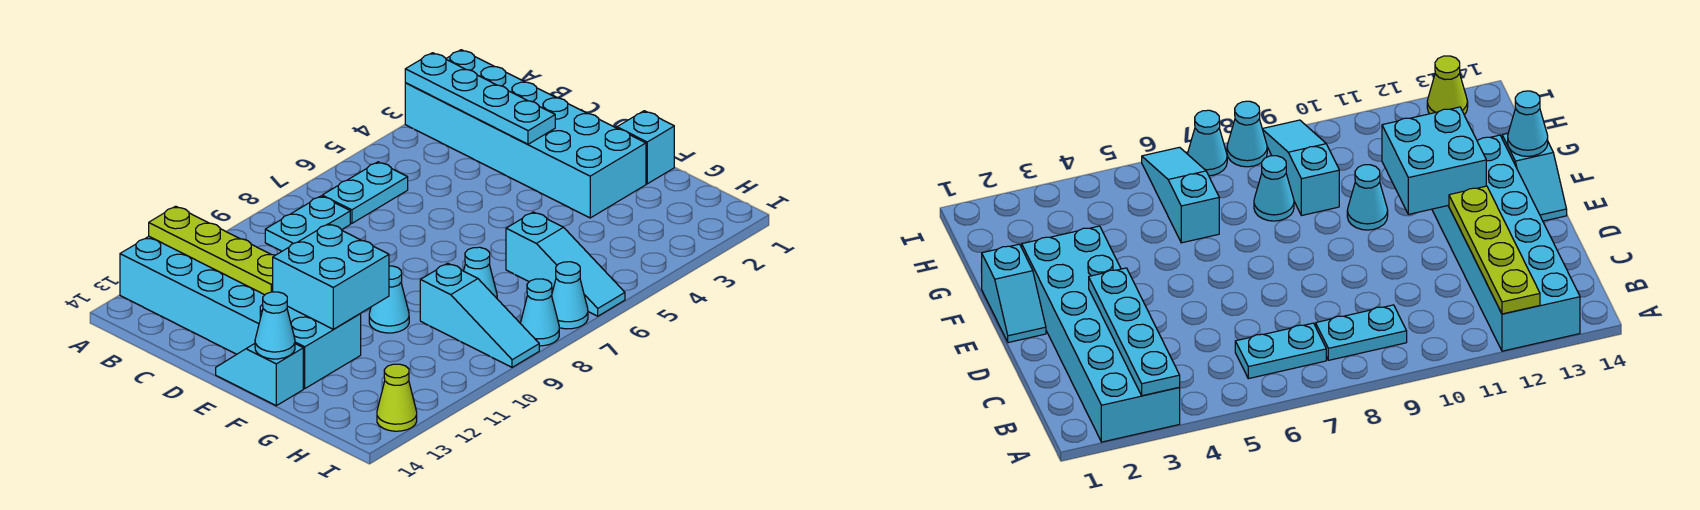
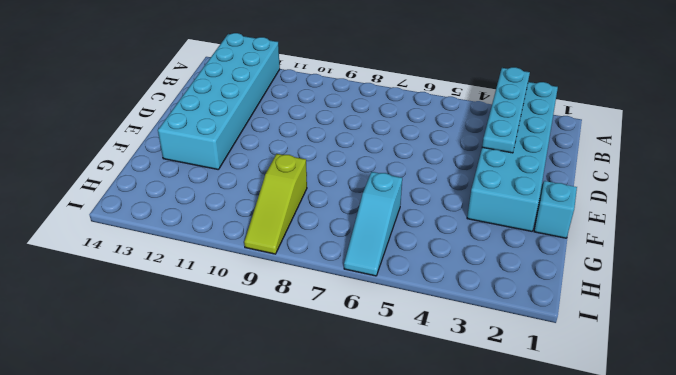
lime slope G9:I9 level 1 top G -> cyan slope G9:I9 level 1 top G
none -> cyan plate B6:B7 level 1
none -> cyan plate B8:B9 level 1
none -> cyan slope E14:F14 level 1 top F

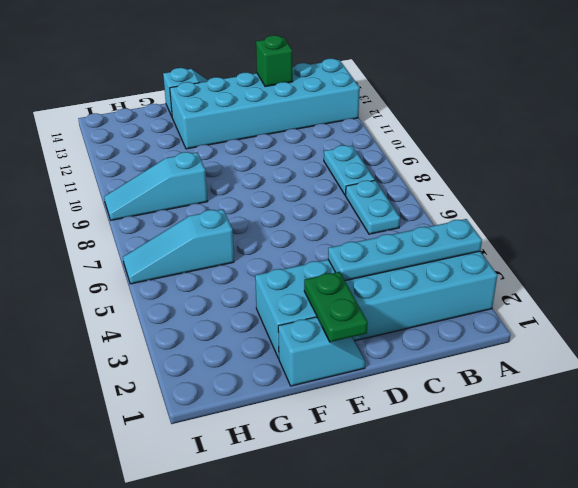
green brick C13 level 2 -> none
green plate E1:E2 level 2 -> none
none -> cyan cone F10 level 1
none -> cyan cone G8 level 1
none -> cyan cone I7 level 1

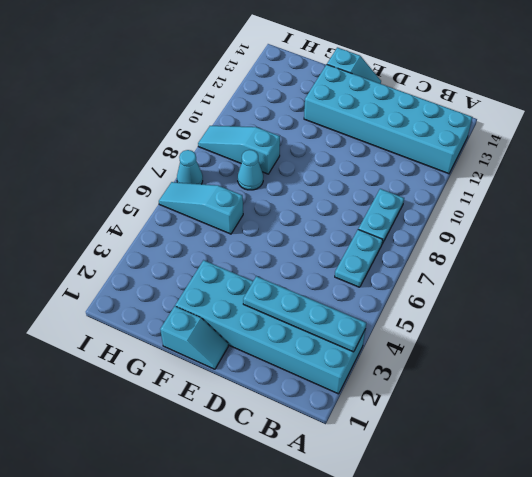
none -> cyan cone F10 level 1
none -> cyan cone I8 level 1
none -> lime cone I13 level 1

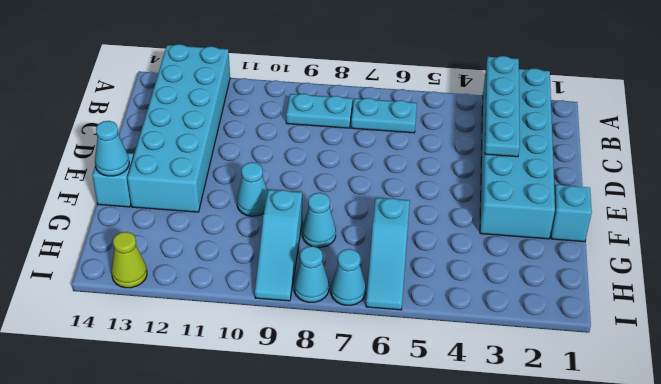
none -> lime plate A12:D12 level 2
none -> cyan brick E11:F12 level 2

